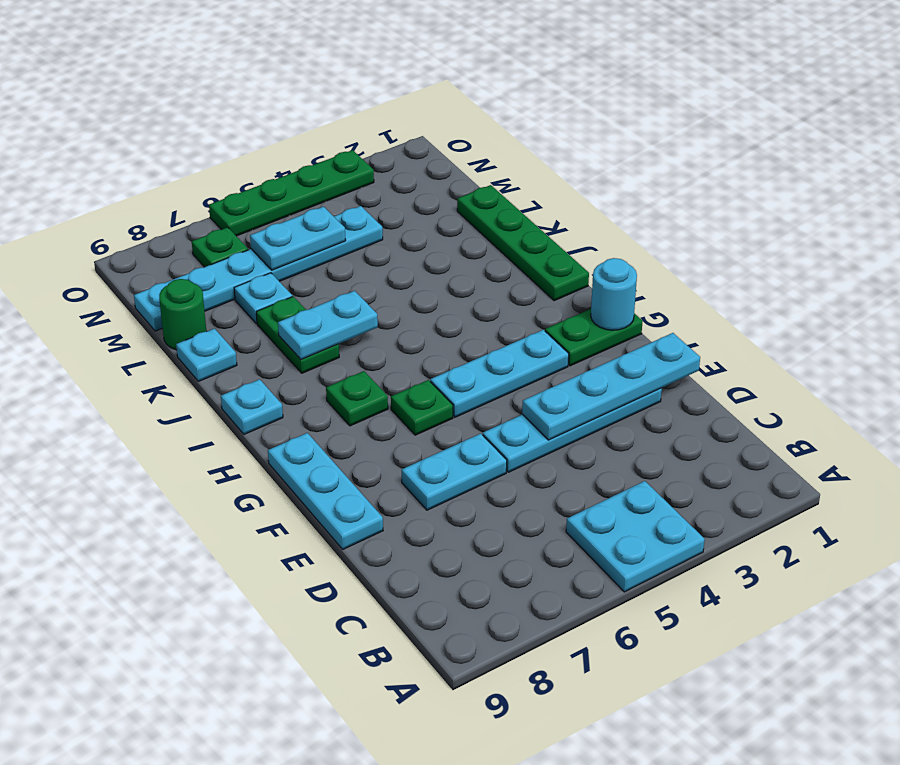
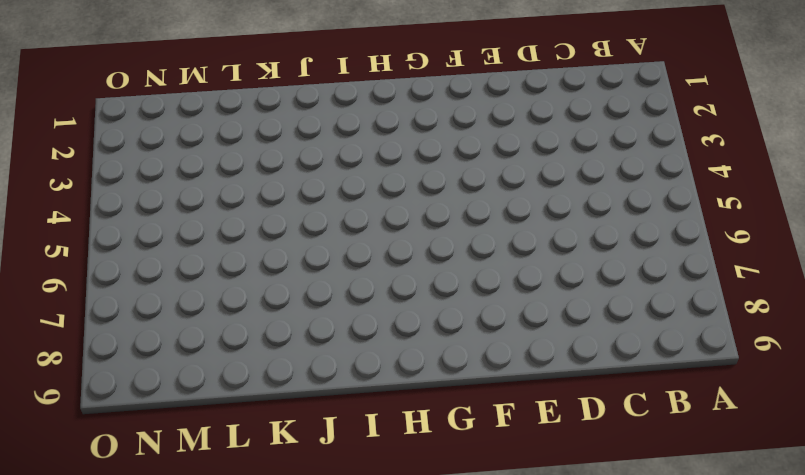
none -> cyan plate A4:B5 level 1
none -> cyan plate E2:E5 level 1
none -> cyan plate E6:E7 level 1

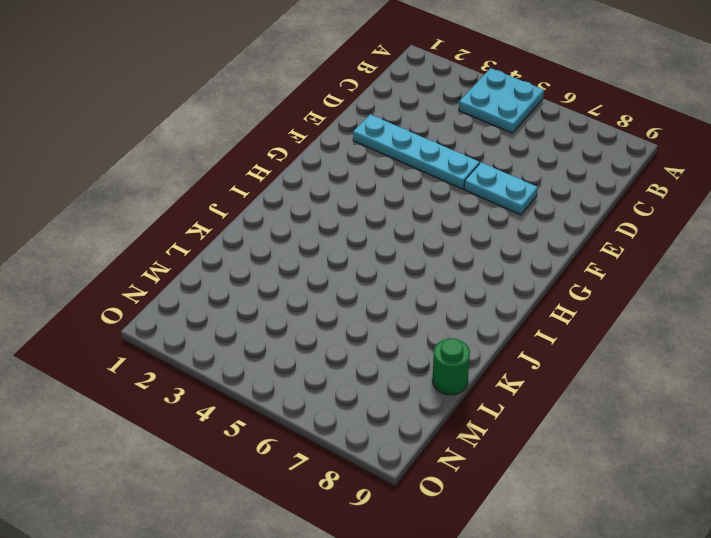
none -> cyan plate E9:G9 level 1
none -> green plate G1:G2 level 1
none -> cyan plate G3:G5 level 1

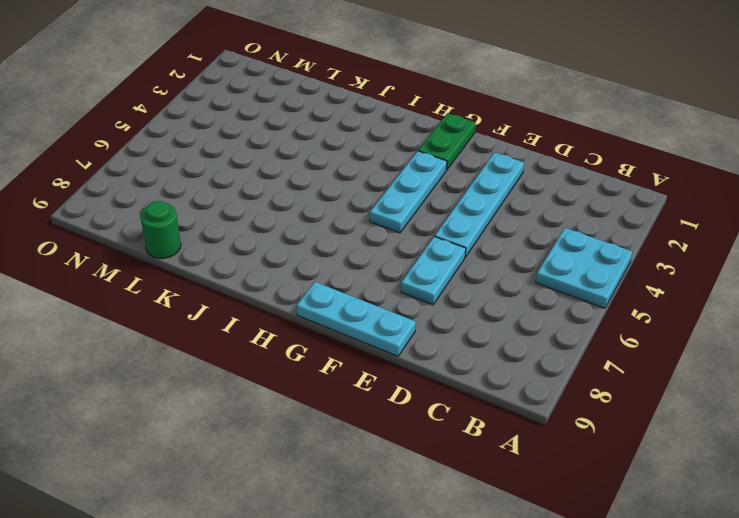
none -> green plate G6 level 1
none -> green plate H7 level 1
none -> green plate I1:L1 level 1

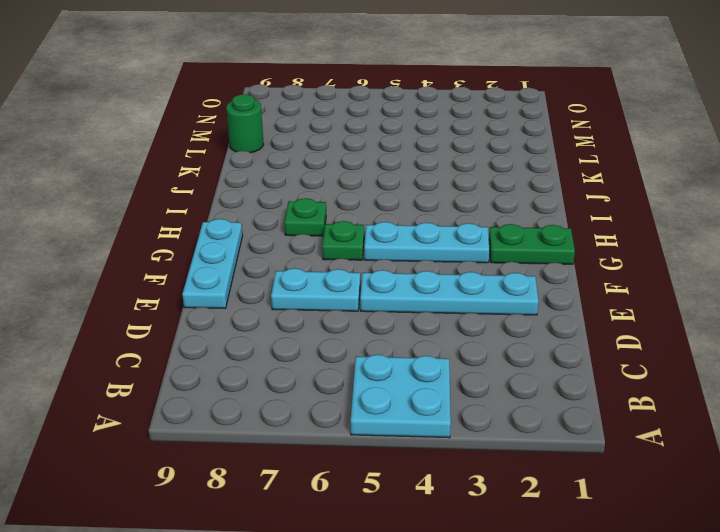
none -> green plate I1:L1 level 1
none -> cyan plate I9 level 1
none -> green plate J7:K7 level 1

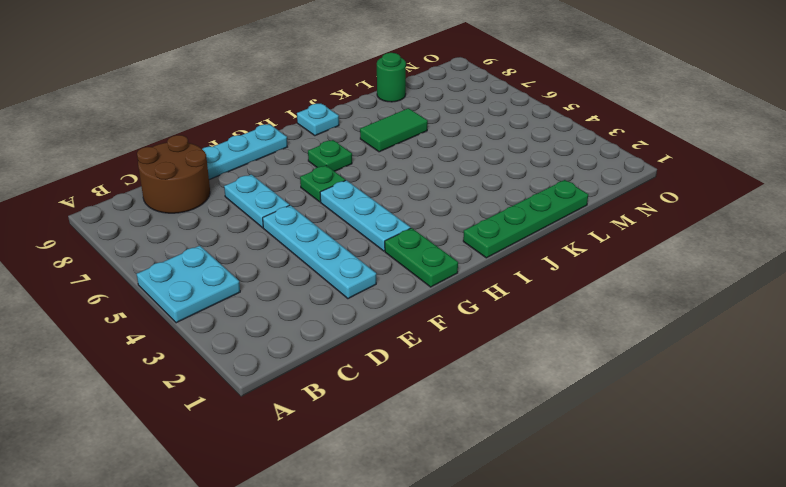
brown round brick C8:D9 level 1 -> none
green tile J7:K7 level 1 -> green plate J7:K7 level 1
none -> cyan plate K9 level 1
none -> cyan plate L7 level 1
none -> cyan plate M4:M9 level 1

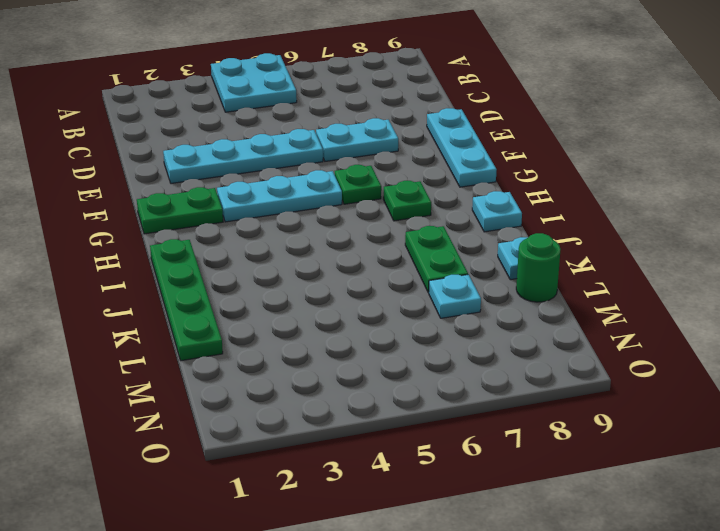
none -> cyan plate M4:M9 level 1
none -> green plate N7 level 1
none -> green plate O3:O6 level 1

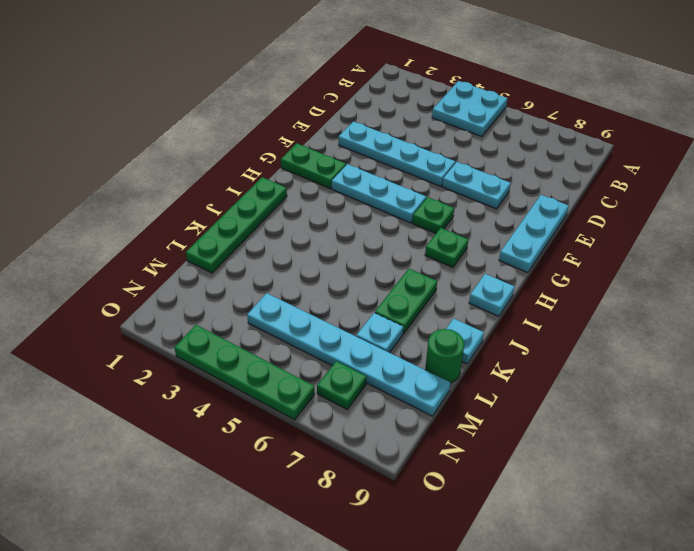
none -> cyan plate E1:E4 level 2
none -> cyan round brick G1 level 2
none -> cyan plate J6:J7 level 2

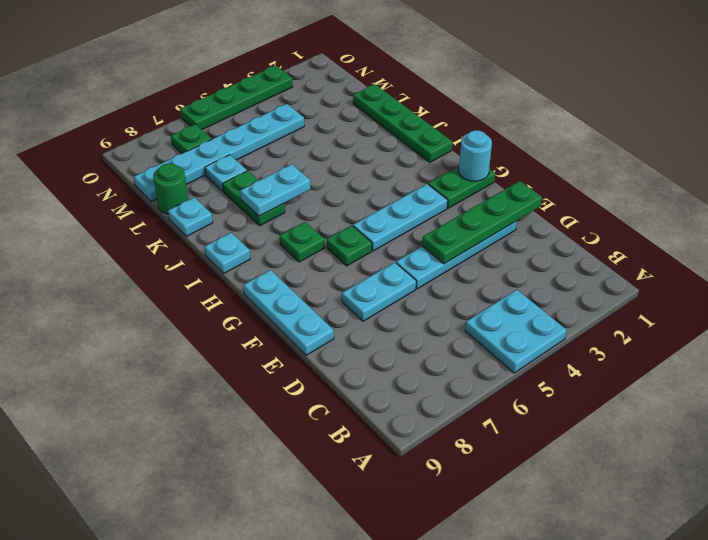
green plate E1:E4 level 2 -> cyan plate E1:E4 level 2
none -> cyan plate M5:M6 level 2

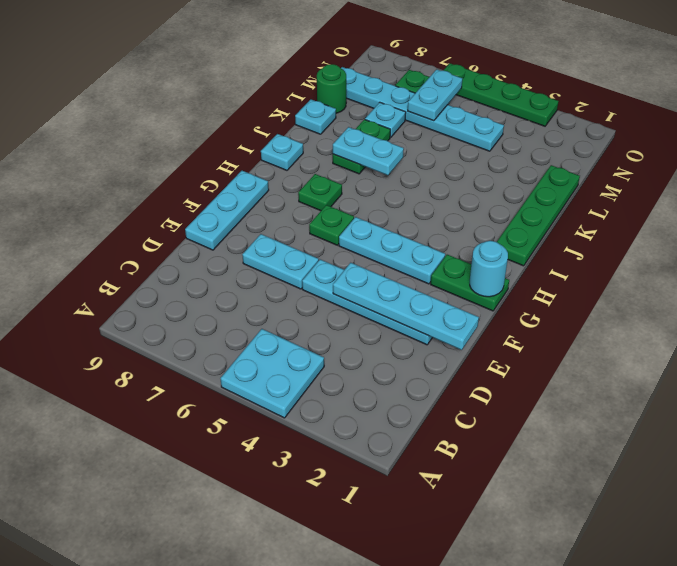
cyan plate M6:N6 level 2 -> cyan plate M5:M6 level 2

